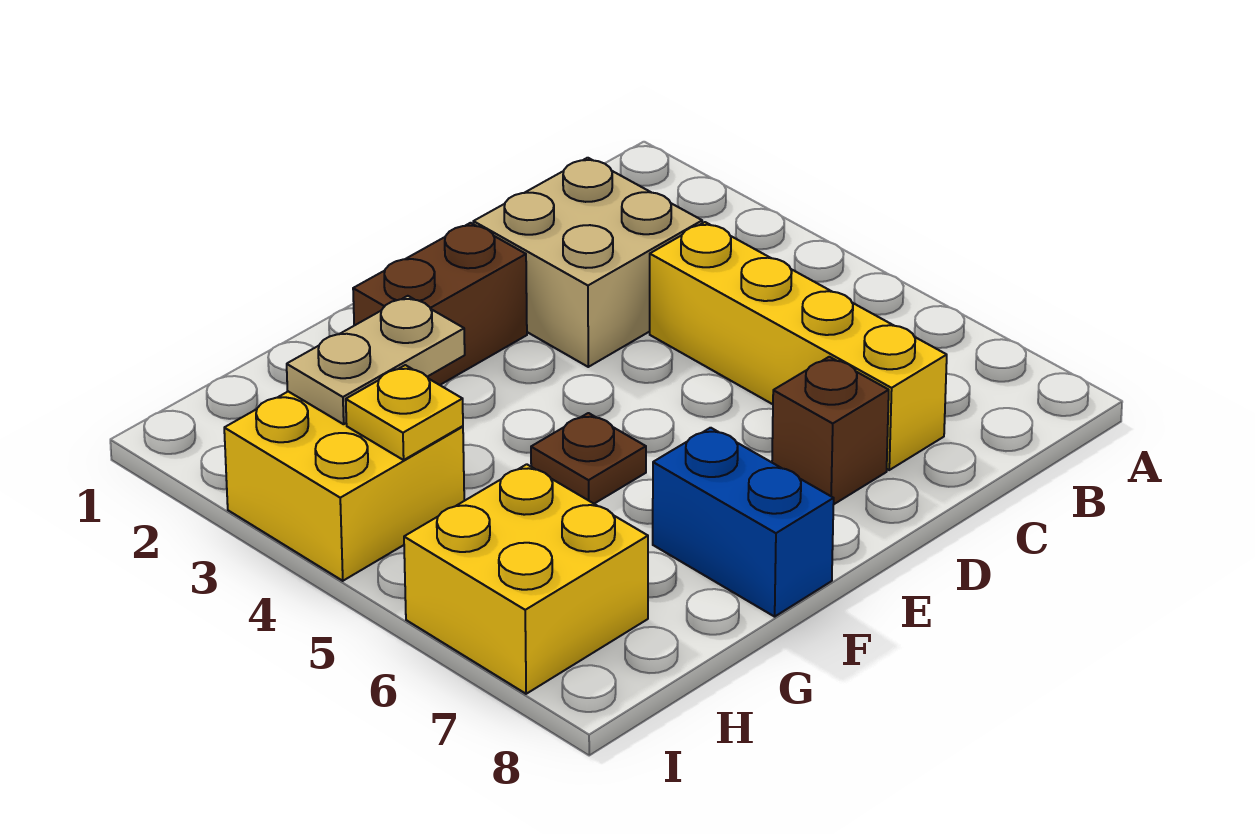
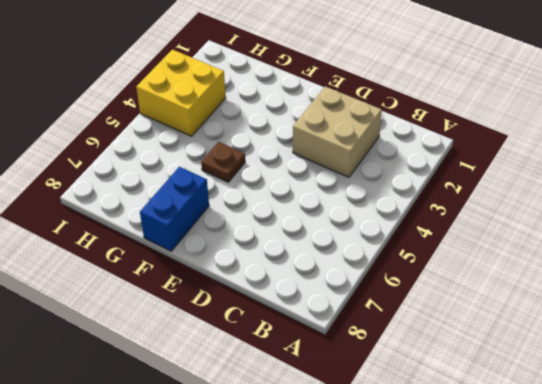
none -> yellow brick C4:C7 level 1
none -> brown brick D7 level 1

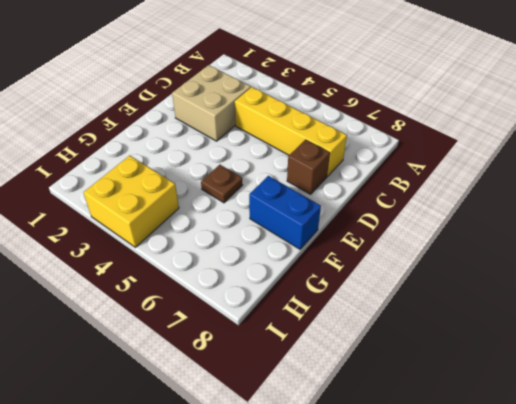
none -> brown brick E2:F2 level 1
none -> yellow brick H6:I7 level 1

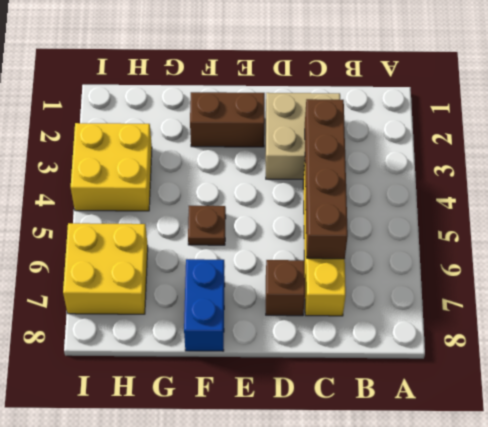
brown brick C3:C6 level 2 -> none
none -> tan plate G3:H3 level 2
none -> yellow plate H4 level 2

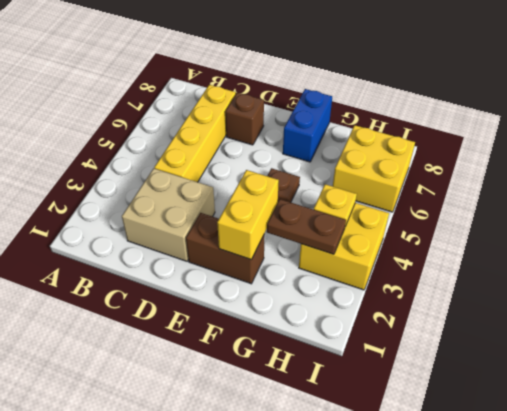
yellow brick F2:F3 level 2 -> none
brown plate G3:H3 level 2 -> tan plate G3:H3 level 2

